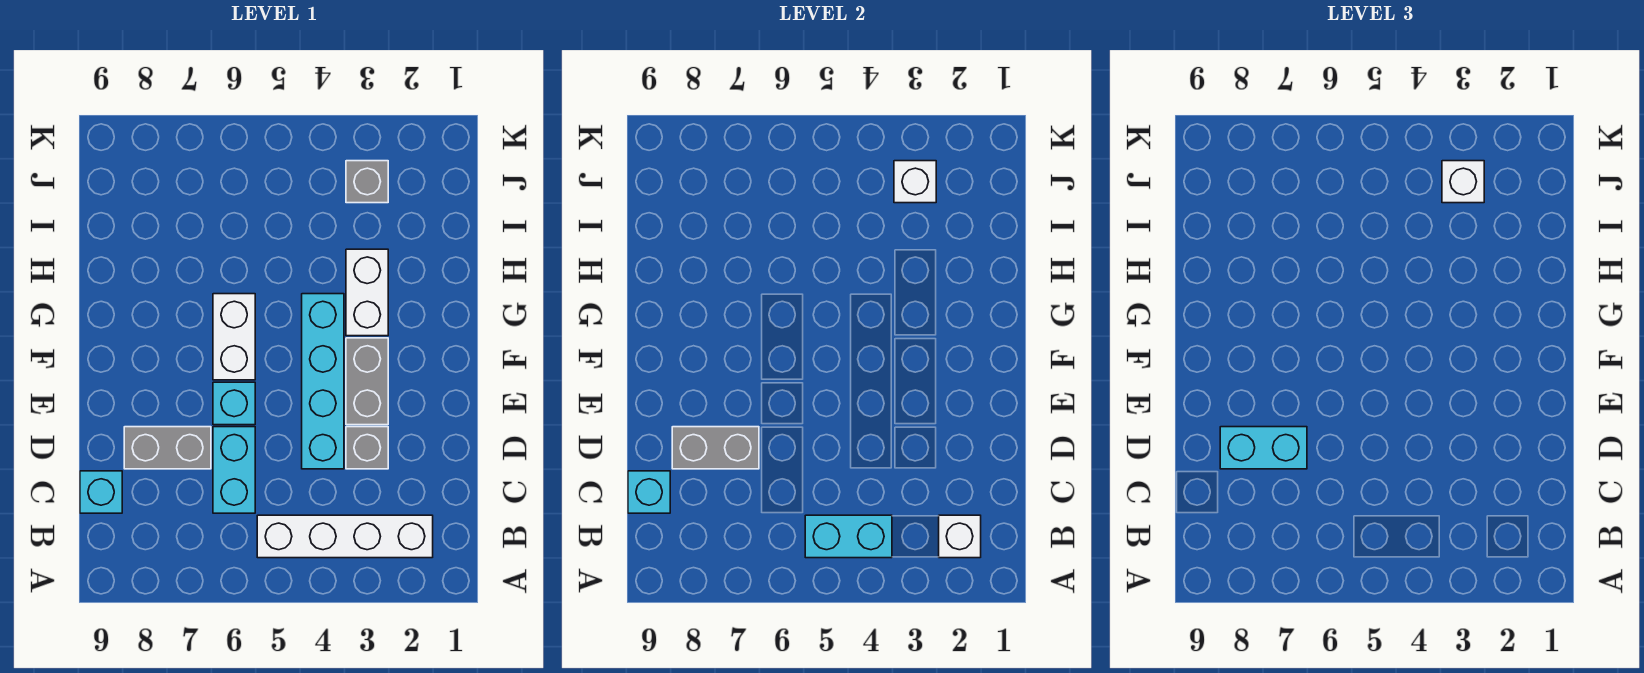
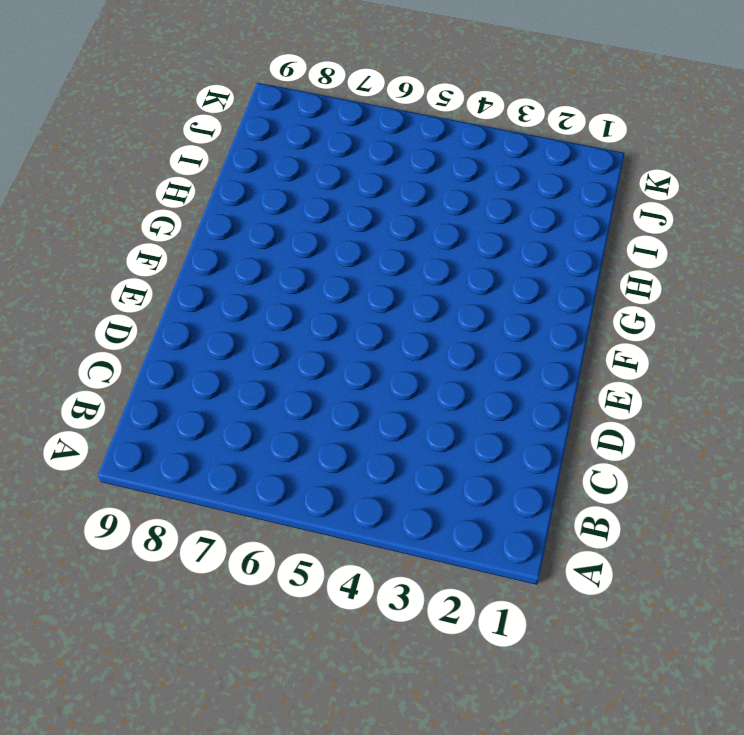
none -> white brick B2:B5 level 1
none -> cyan brick C6:D6 level 1
none -> cyan brick C9 level 1

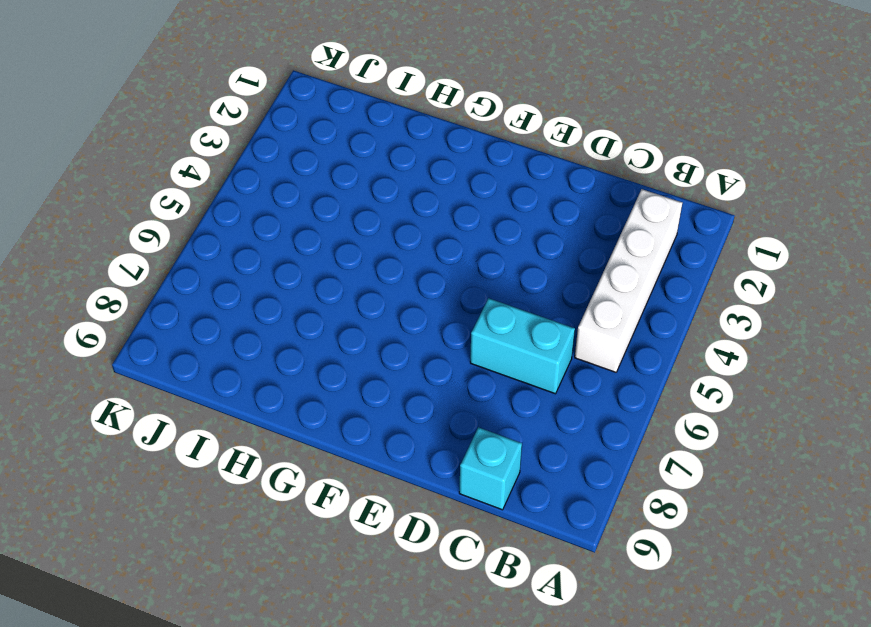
none -> grey brick D3 level 1
none -> cyan brick D4:G4 level 1
none -> grey brick D7:D8 level 1

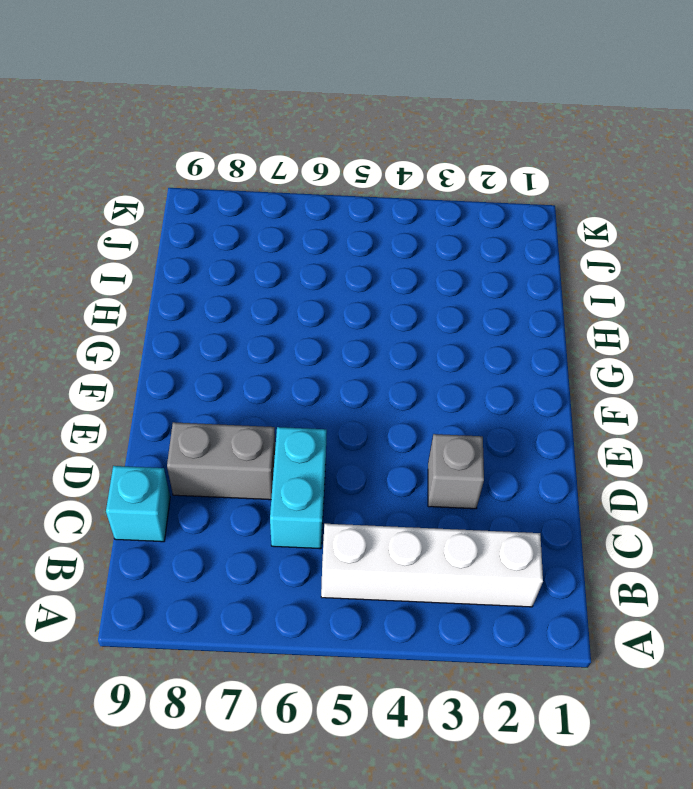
none -> cyan brick D4:G4 level 1
none -> grey brick E3:F3 level 1
none -> cyan brick E6 level 1

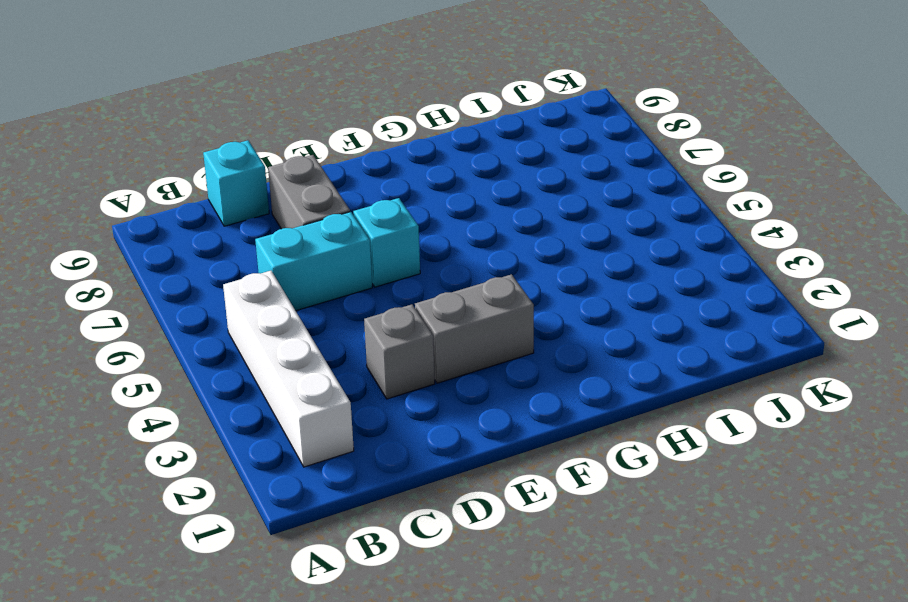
none -> cyan brick D4:G4 level 1
none -> white brick F6:G6 level 1
none -> white brick G3:H3 level 1

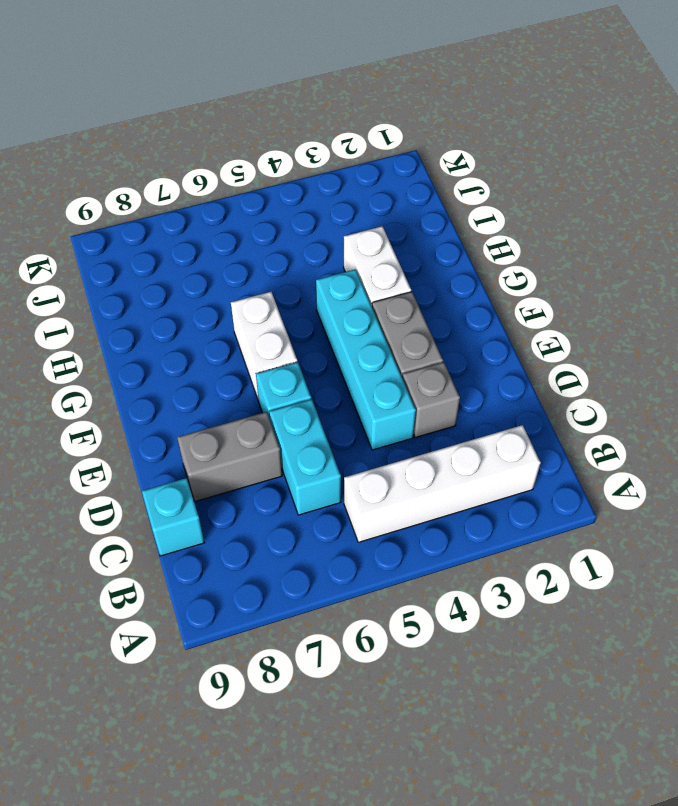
none -> grey brick J3 level 1
none -> white brick B2 level 2
none -> cyan brick B4:B5 level 2

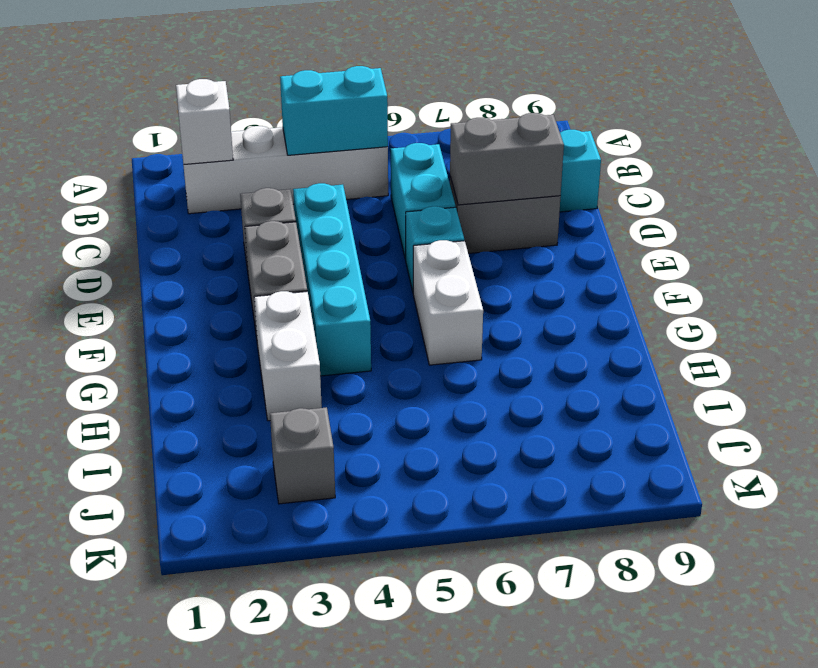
none -> cyan brick C9 level 2
none -> white brick J3 level 2
none -> cyan brick D7:D8 level 3

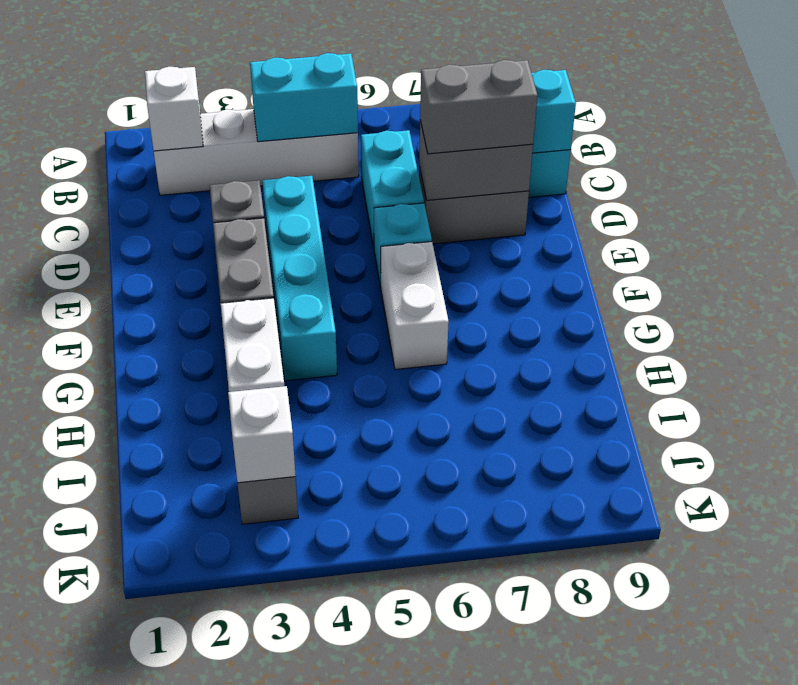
grey brick D7:D8 level 3 -> cyan brick D7:D8 level 3
none -> white brick J3 level 3

